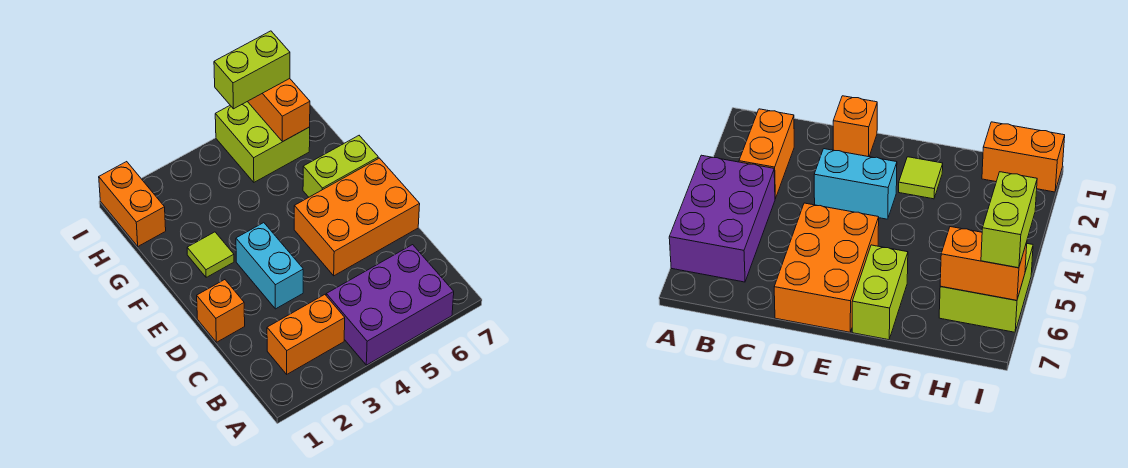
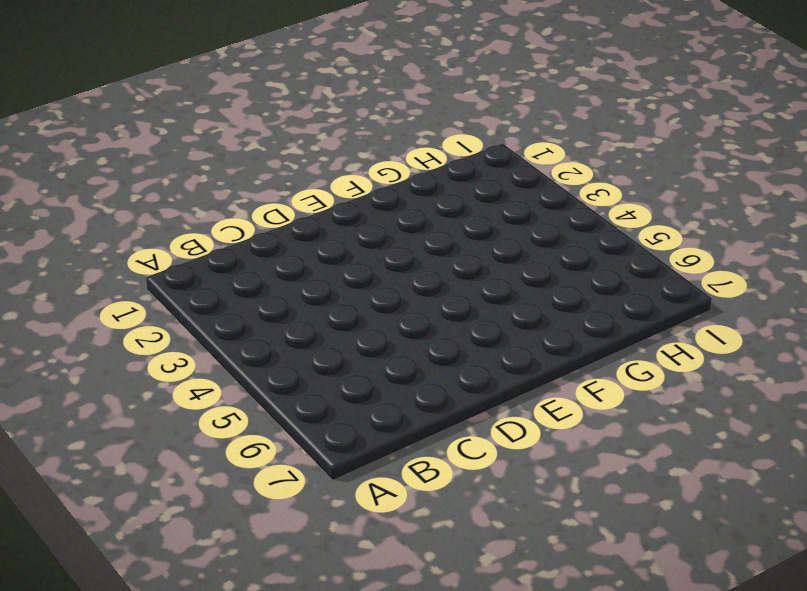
none -> purple brick A4:B6 level 1
none -> orange brick B2:B3 level 1

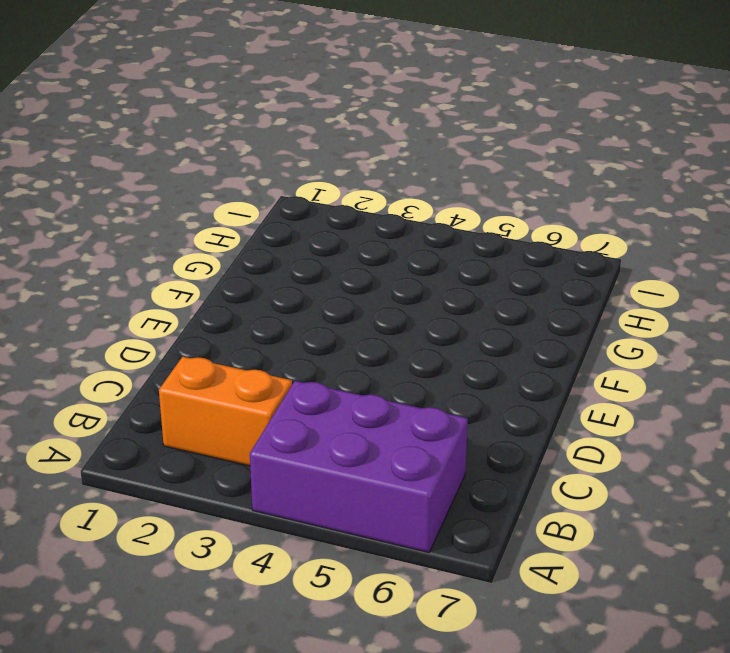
none -> orange brick D1 level 1
none -> cyan brick D3:E3 level 1

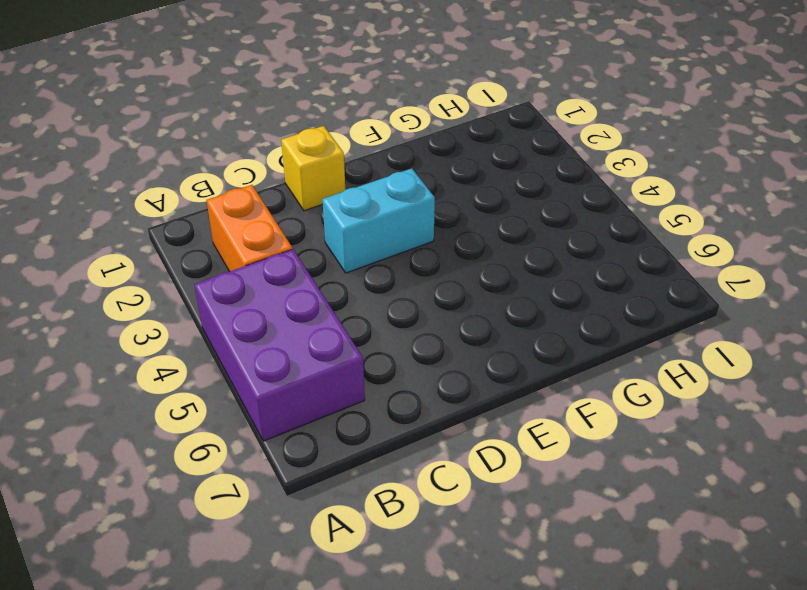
yellow brick D1 level 1 -> orange brick D1 level 1
none -> orange brick D5:E7 level 1
none -> lime tile F2 level 1

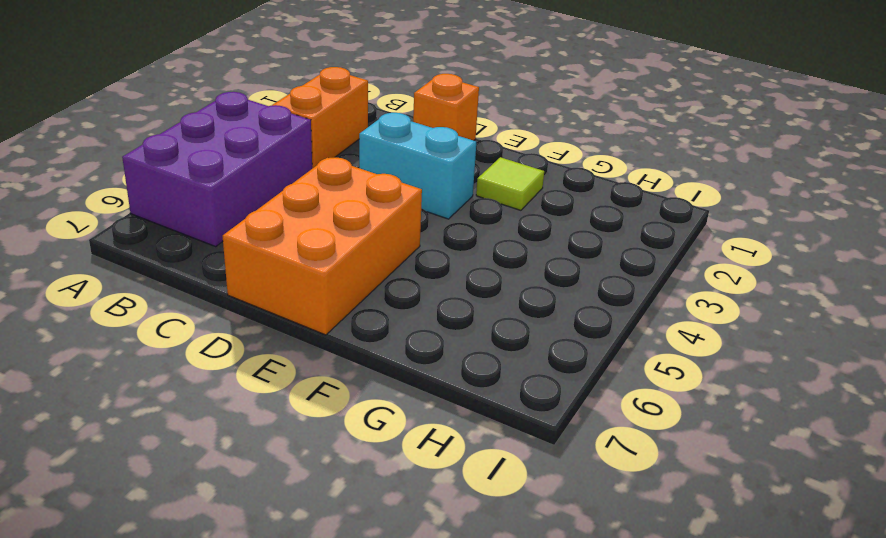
none -> lime brick F6:F7 level 1
none -> orange brick H1:I1 level 1

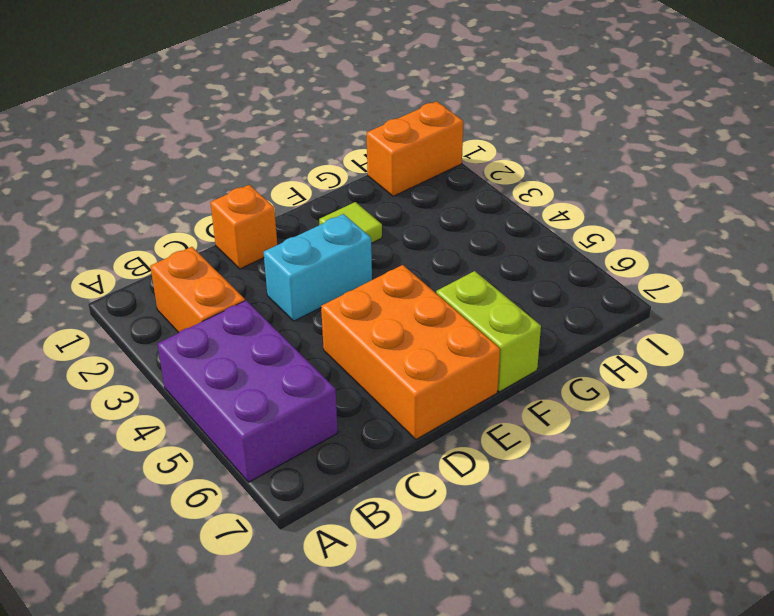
none -> lime brick H5:I6 level 1
none -> orange brick H6:I6 level 2

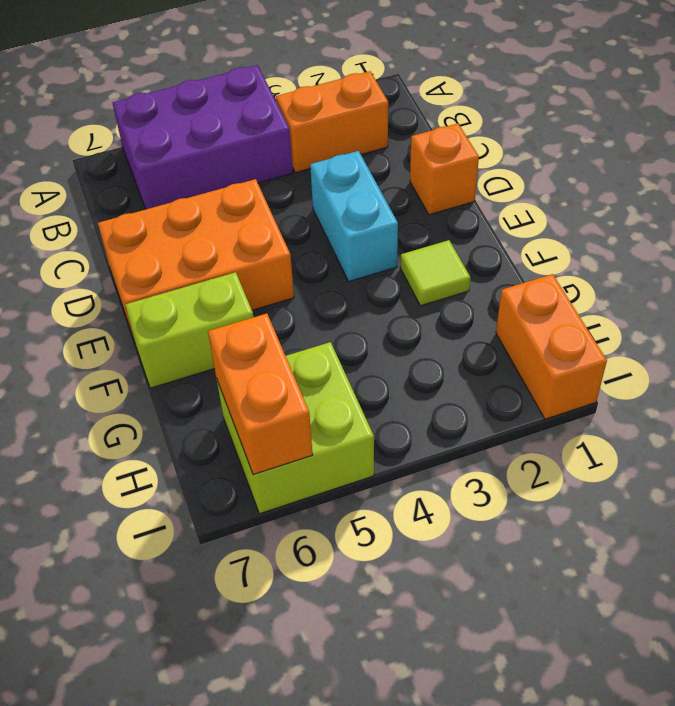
none -> lime brick I5:I6 level 3

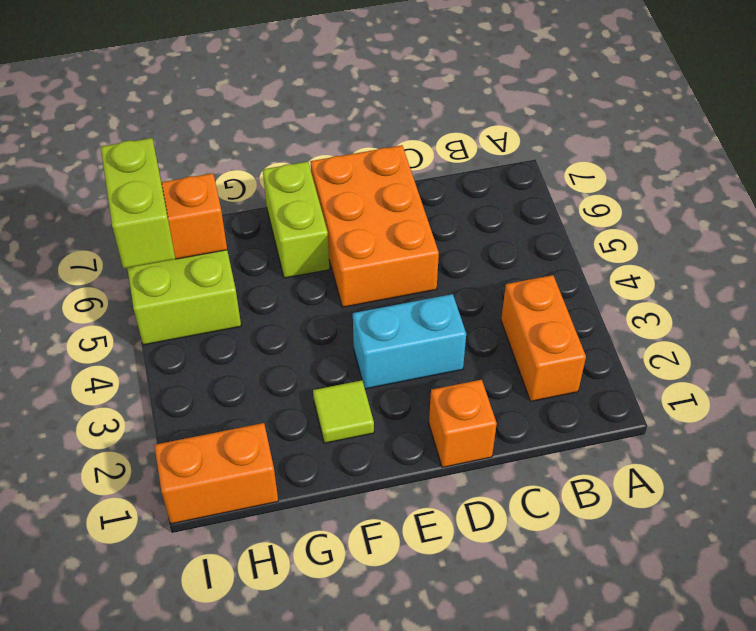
none -> purple brick A4:B6 level 1

